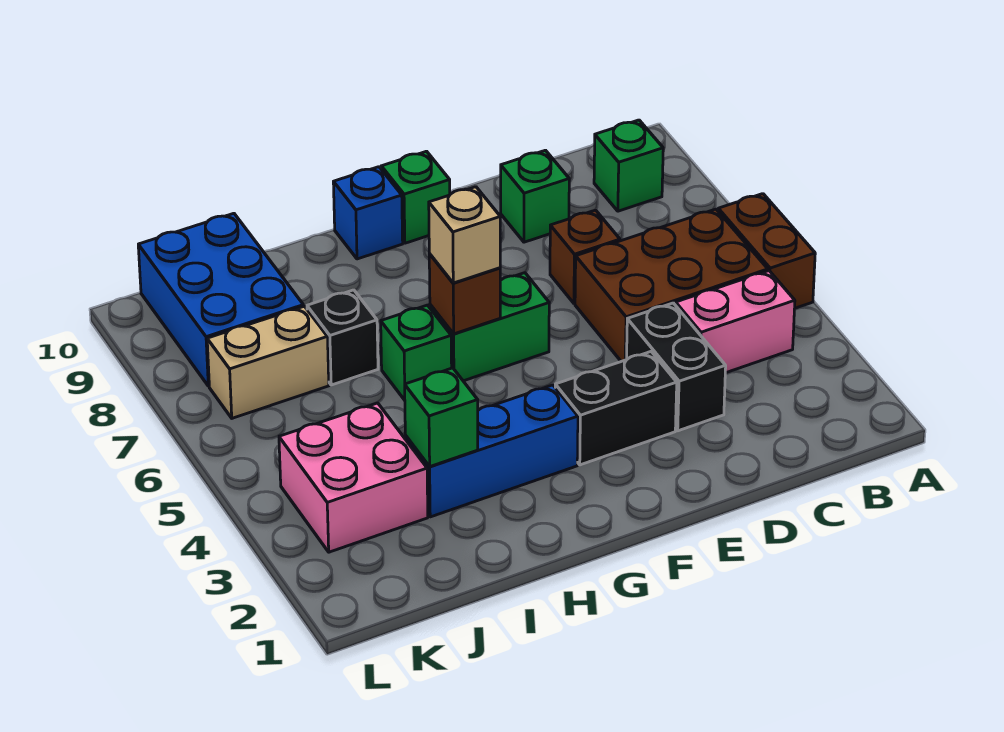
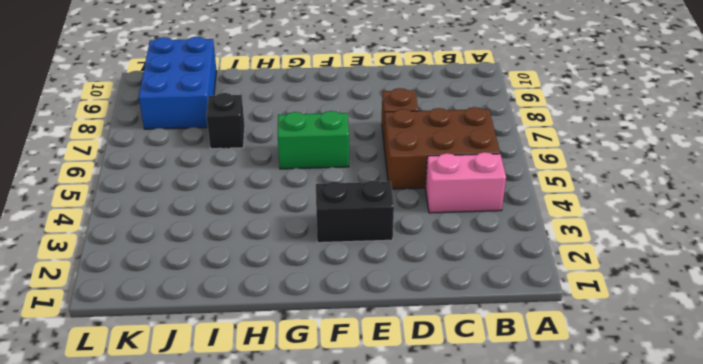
none -> brown brick A5:A6 level 1
none -> green brick B9 level 1
none -> black brick D3:D4 level 1

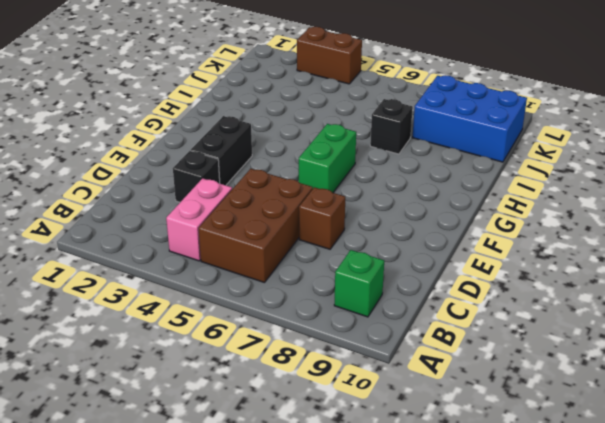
black brick D3 level 1 -> black brick D3:D4 level 1
brown brick L3:L4 level 1 -> brown brick A5:A6 level 1
none -> green brick D9 level 1
none -> green brick F10 level 1
none -> blue brick G3:I3 level 1

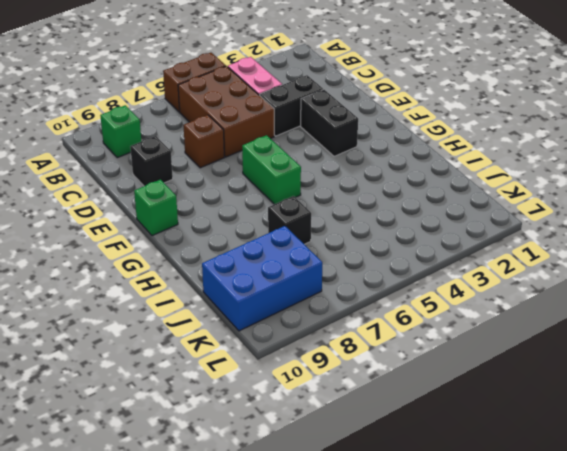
black brick D9 level 1 -> green brick D9 level 1
none -> blue brick G3:I3 level 1
none -> blue brick G10 level 1
none -> green brick H6 level 1

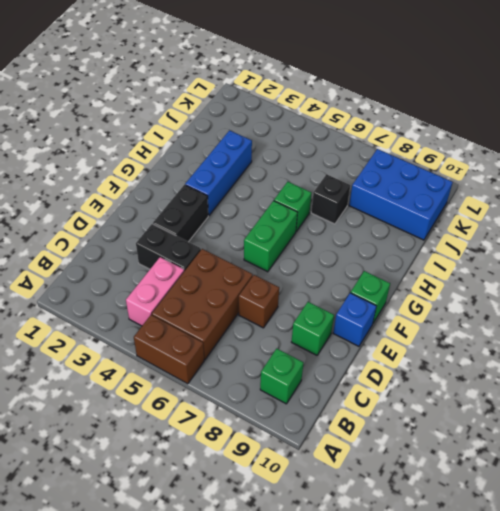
blue brick E10 level 1 -> blue brick G10 level 1
none -> pink brick J3:K4 level 1
none -> tan brick J7:K7 level 1
none -> brown brick G6 level 2

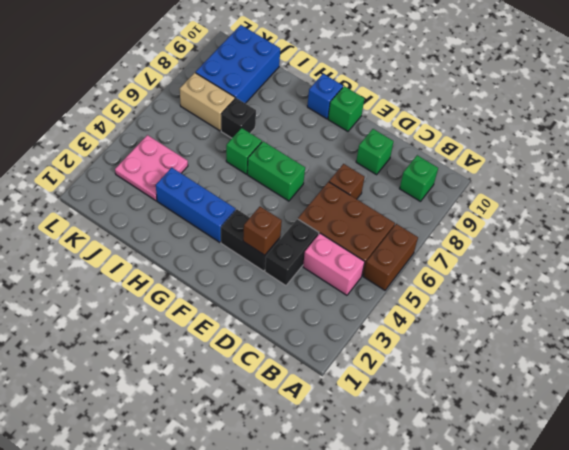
brown brick E3 level 2 -> brown brick G6 level 2
pink plate J3:K4 level 1 -> pink brick J3:K4 level 1
none -> green brick I3 level 2
none -> tan brick G6 level 3

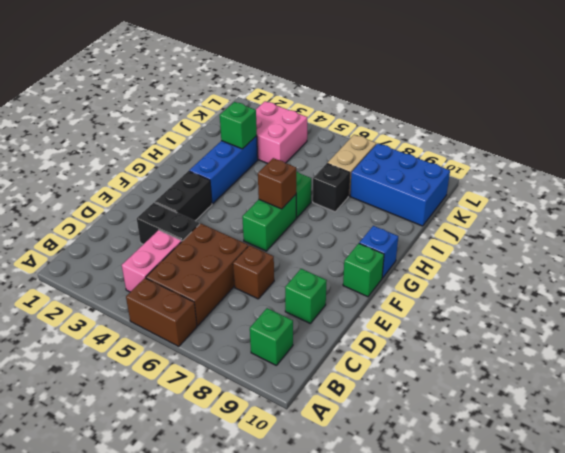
none -> tan brick G6 level 3

